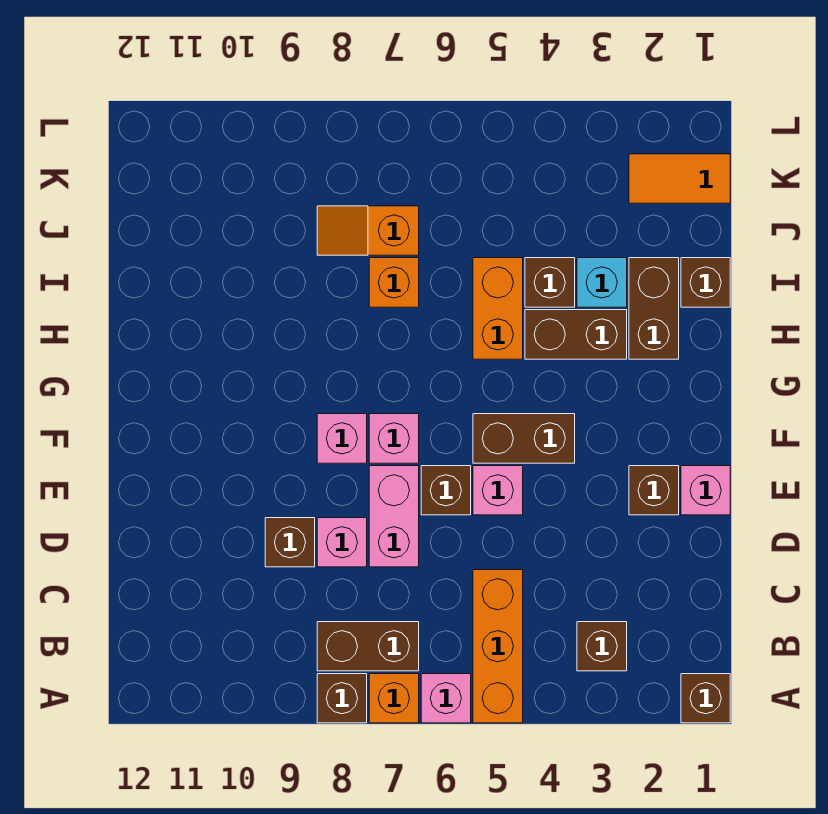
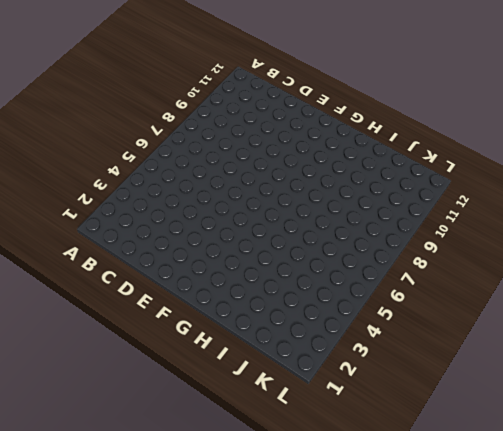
none -> brown brick A1 level 1
none -> orange brick A5:C5 level 1
none -> pink brick A6 level 1

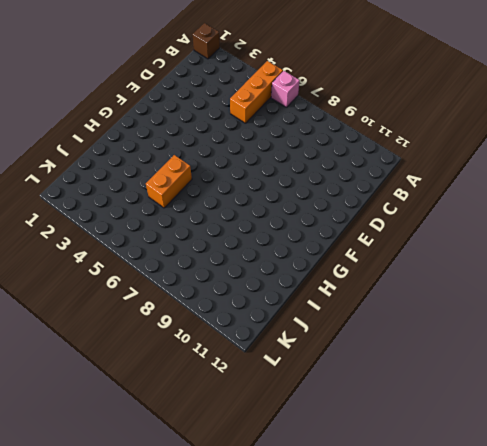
none -> orange brick A7 level 1
none -> brown brick A8 level 1
none -> brown brick B3 level 1

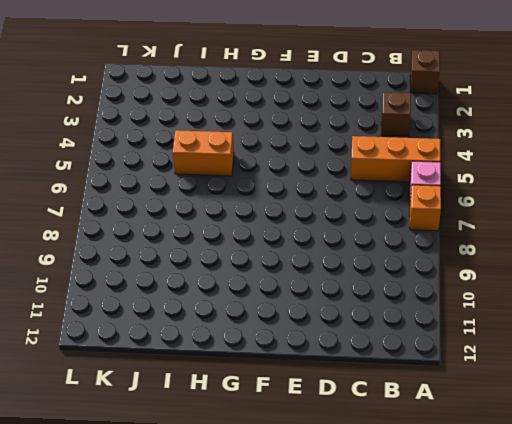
none -> brown brick A8 level 1
none -> brown brick B7:B8 level 1
none -> pink brick D7:E7 level 1

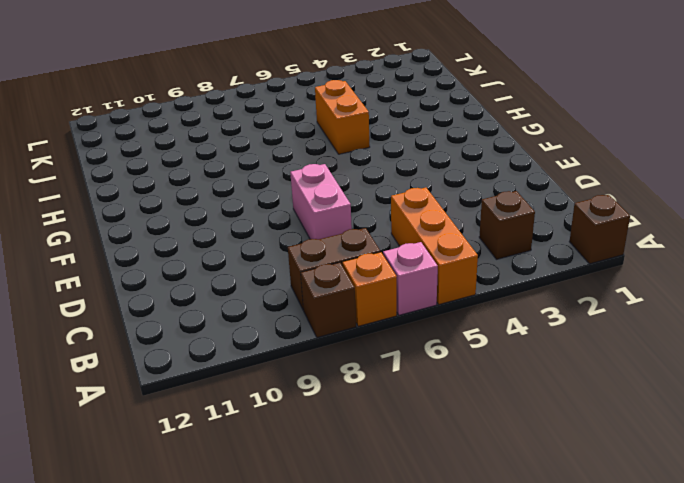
none -> pink brick D8 level 1
none -> brown brick D9 level 1
none -> pink brick E1 level 1

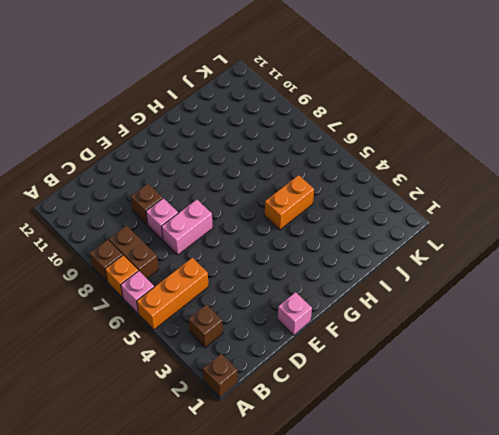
none -> brown brick E2 level 1
none -> pink brick E5 level 1
none -> brown brick E6 level 1

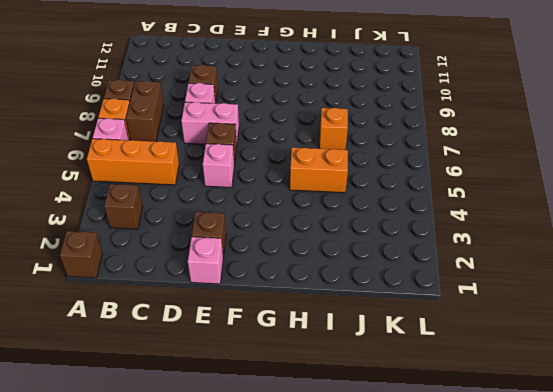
none -> brown brick F4:F5 level 1
none -> pink brick F7 level 1
none -> pink brick F8 level 1

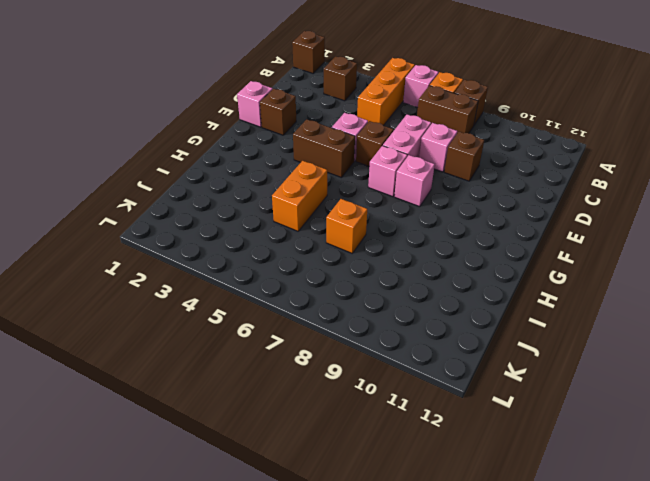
none -> brown brick H2:I2 level 1
none -> brown brick H3:H4 level 1
none -> brown brick I1 level 1

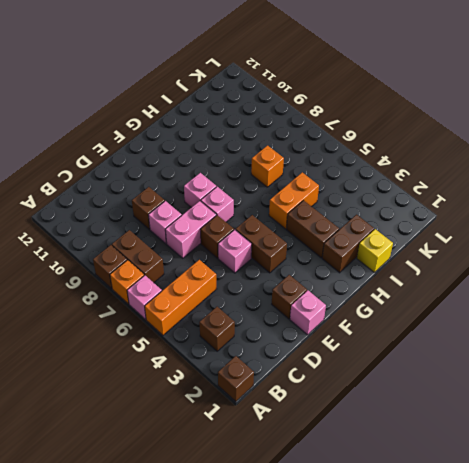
yellow brick I1 level 1 -> brown brick I1 level 1
none -> cyan brick I3 level 1
none -> brown brick I4 level 1
none -> orange slope J7:J8 level 1 top 7

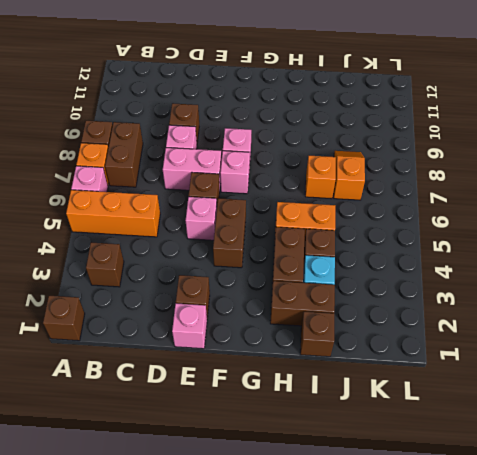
none -> orange tile K1:K2 level 1

